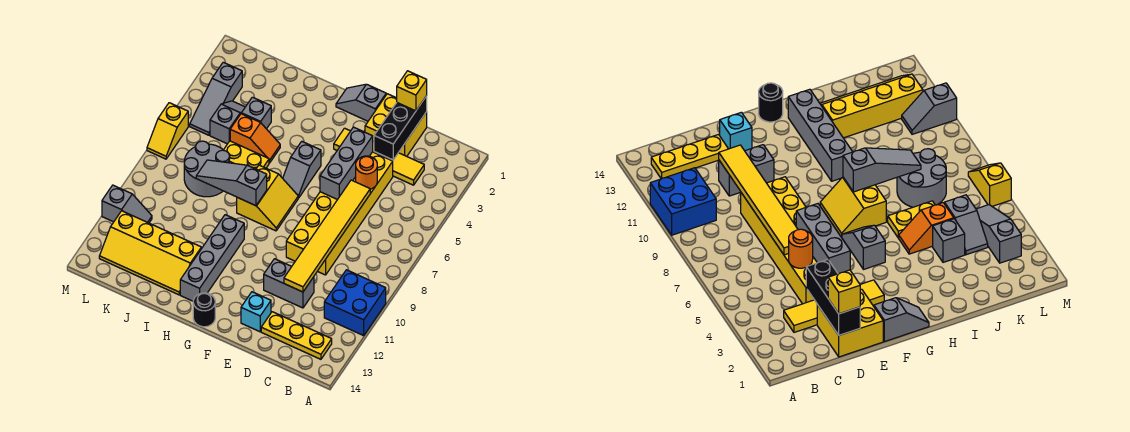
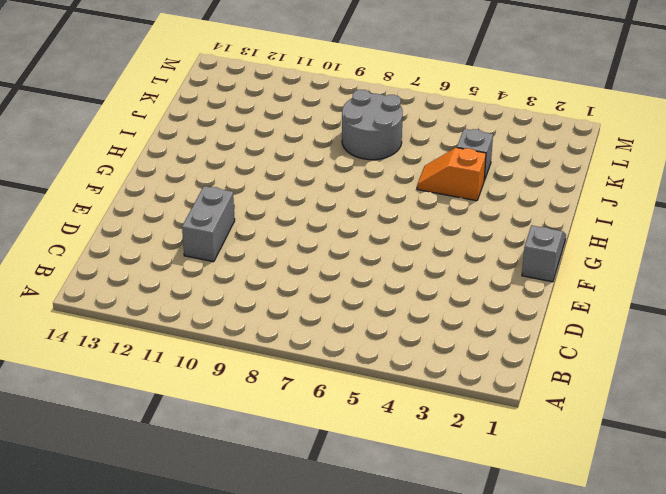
orange slope I4:I5 level 1 top 4 -> orange slope I5:J5 level 1 top J
none -> blue brick A10:B11 level 1
none -> yellow plate B13:D13 level 1
none -> yellow tile C3:F3 level 1

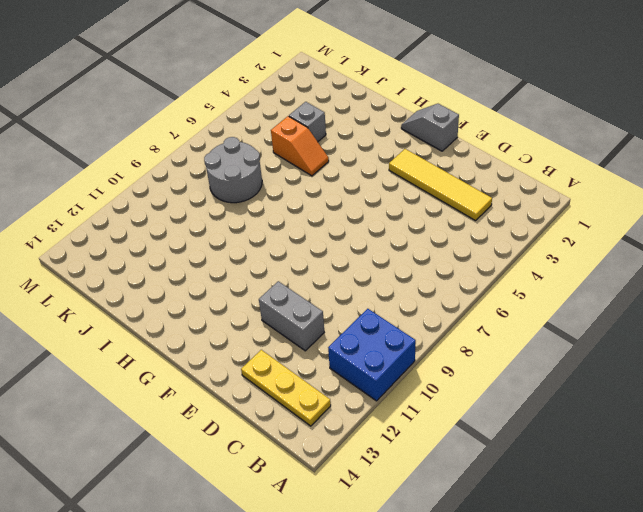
none -> yellow brick D1:E2 level 1
none -> yellow brick D4:E9 level 1
none -> cyan brick E13 level 1

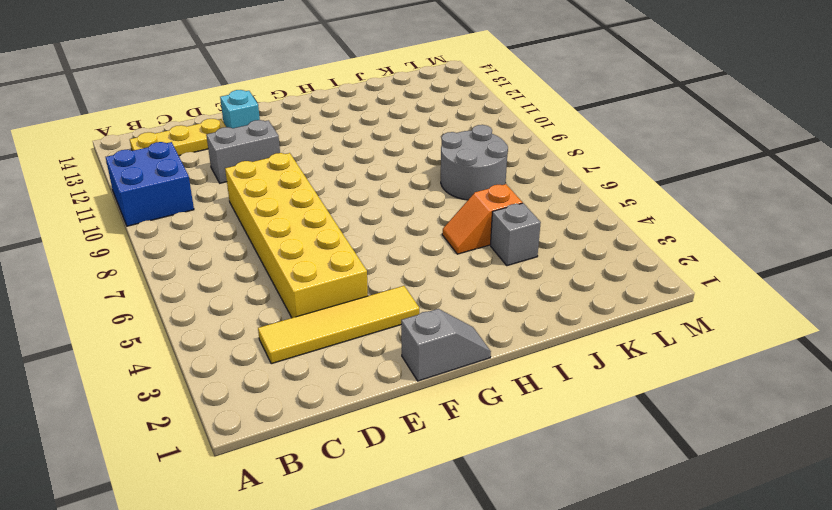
none -> yellow brick D1:E2 level 1
none -> grey slope G5:G6 level 1 top 5
none -> yellow slope G7:H8 level 1 top H

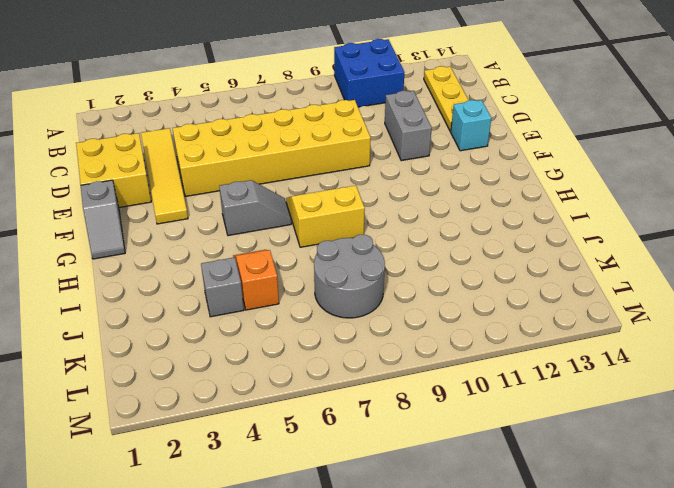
none -> black round brick G14 level 1
none -> grey brick H10:H13 level 1
none -> yellow plate I6:J6 level 1

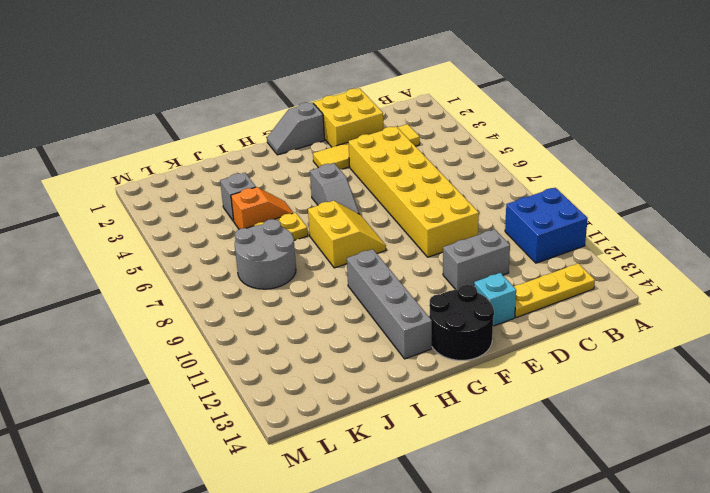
black round brick F13:G14 level 1 -> black round brick G14 level 1
none -> yellow slope I12:L13 level 1 top 12
none -> grey slope K4:K5 level 1 top 5
none -> grey slope L3:L5 level 1 top 3

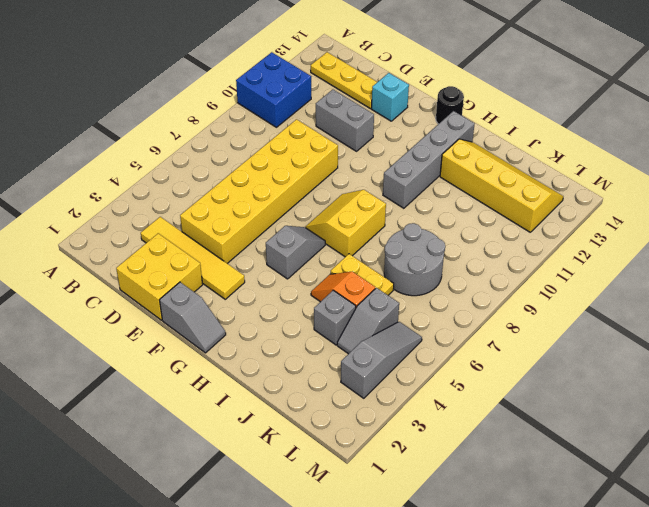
none -> grey slope L11:M11 level 1 top M
none -> yellow slope M6:M7 level 1 top 6
none -> black brick D1:D3 level 2

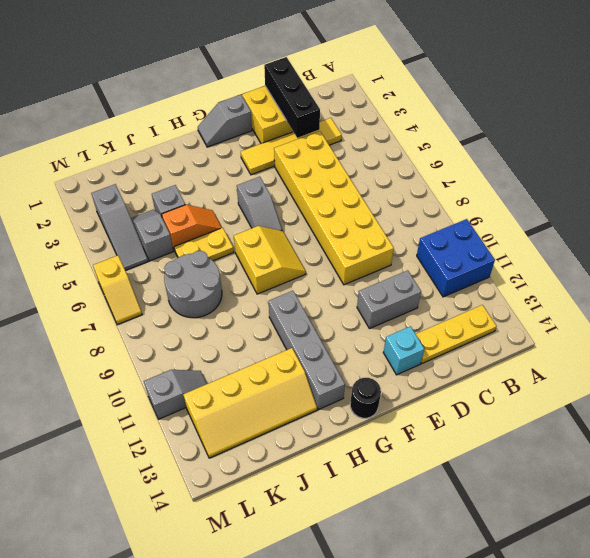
none -> orange round brick D5 level 2
none -> yellow tile D6:D11 level 2
none -> grey brick E4:E6 level 2

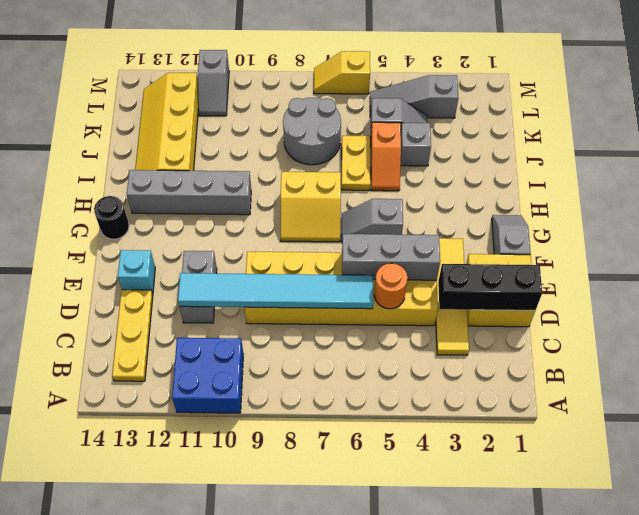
cyan tile D6:D11 level 2 -> yellow tile D6:D11 level 2
none -> grey slope H8:J8 level 2 top H
none -> yellow brick D1 level 3

